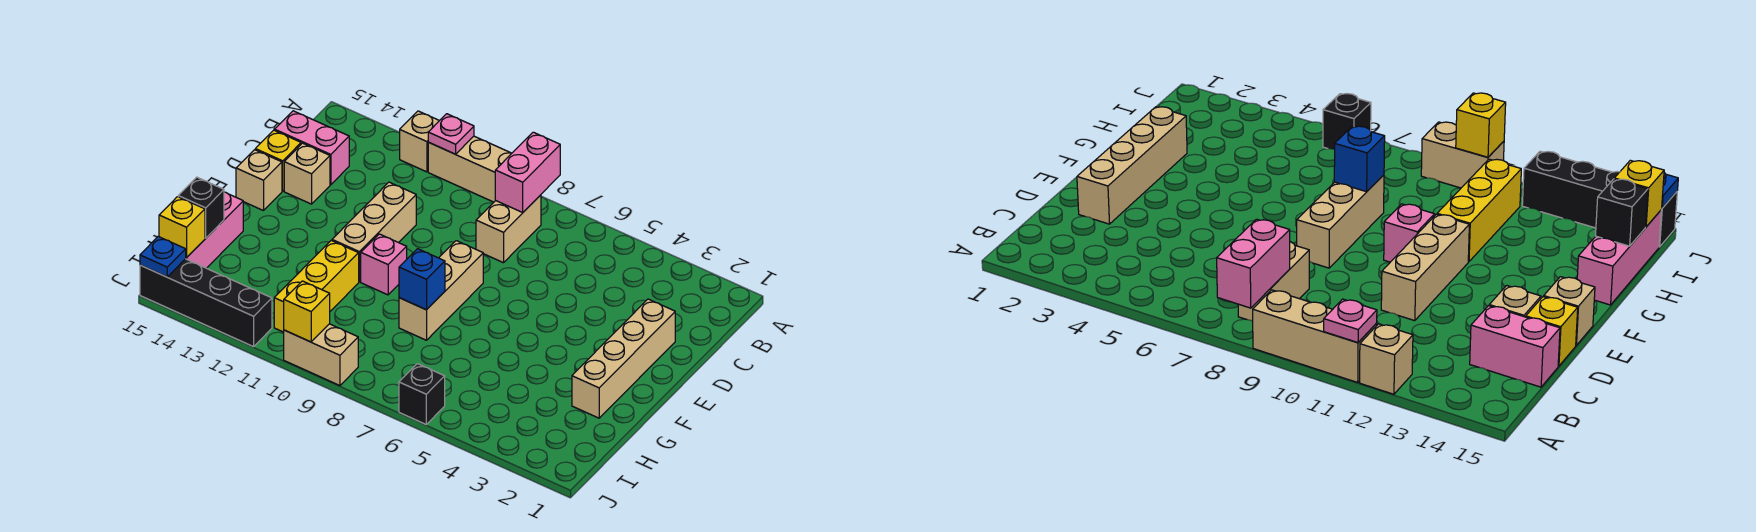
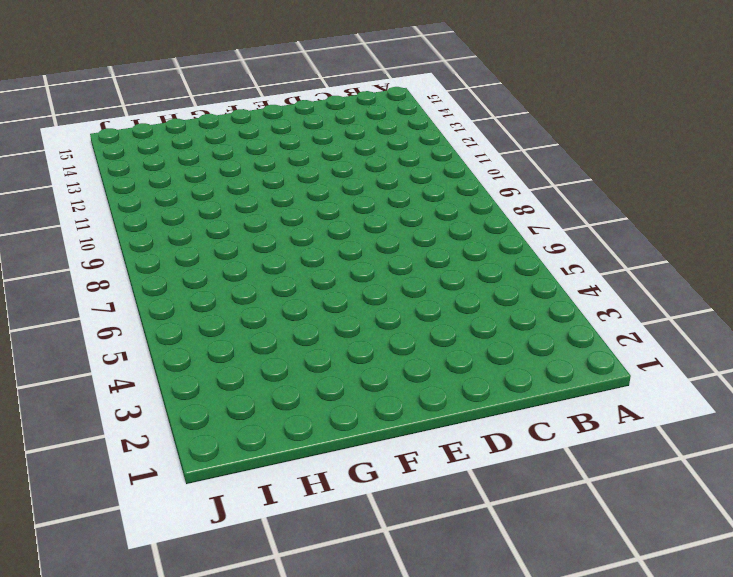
none -> tan brick A9:A11 level 1
none -> tan brick A12 level 1
none -> tan brick B8:C8 level 1

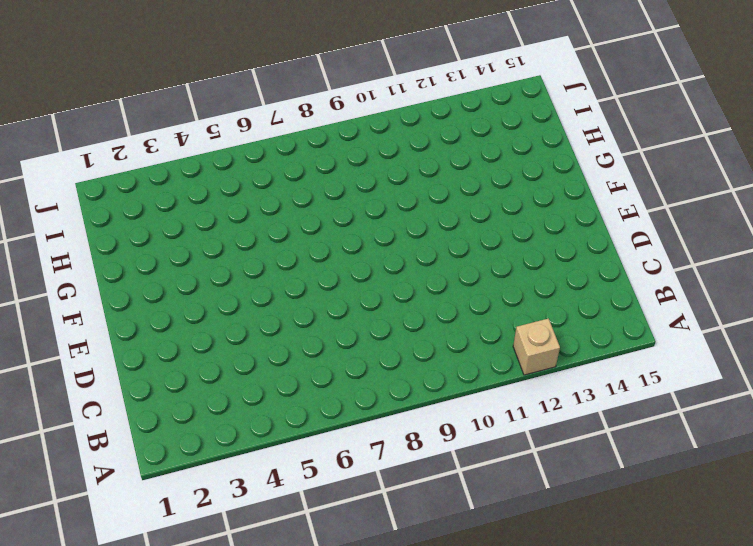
none -> tan brick A9:A11 level 1
none -> tan brick B8:C8 level 1
none -> pink brick C14:C15 level 1

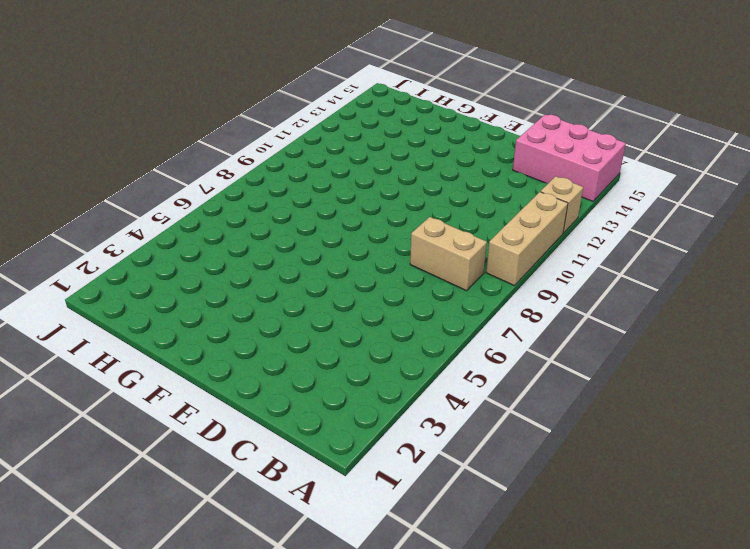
pink brick A14:C15 level 1 -> pink brick C14:C15 level 1
none -> tan brick D2:G2 level 1
none -> tan brick D11:F11 level 1
none -> tan brick D14 level 1

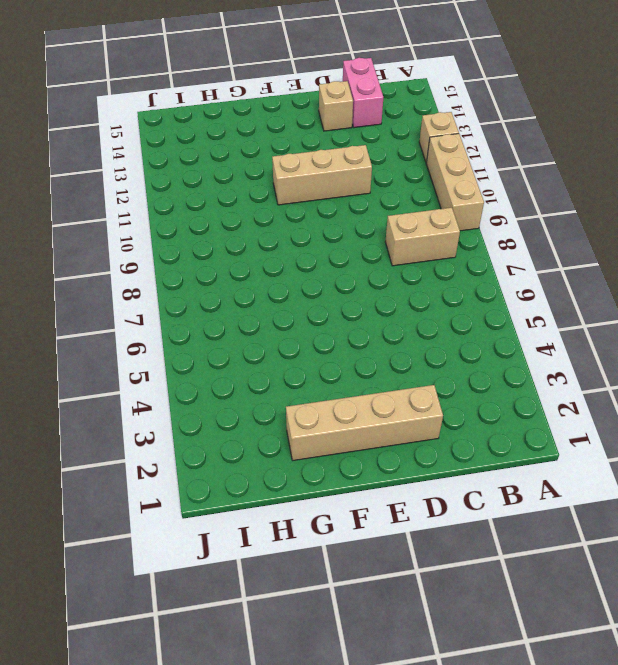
none -> yellow brick D15 level 1
none -> tan brick E8:G8 level 1
none -> tan brick E15 level 1

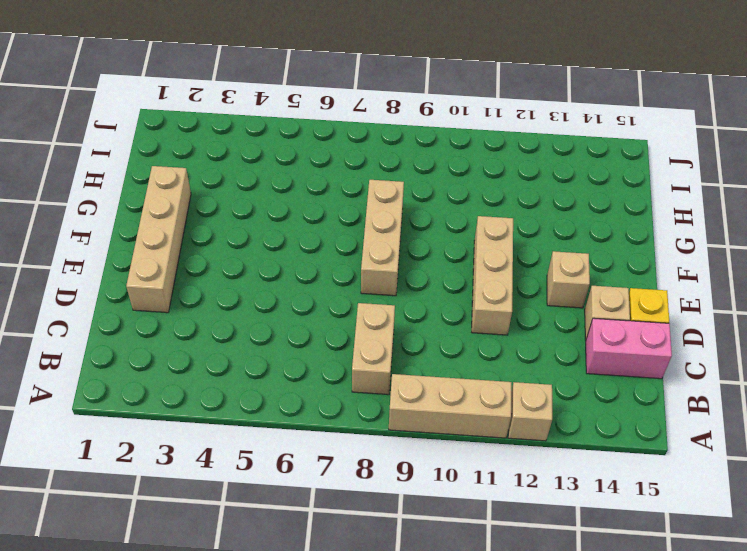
tan brick E13 level 1 -> tan brick E15 level 1
none -> pink brick F10 level 1
none -> yellow brick G11:I11 level 1
none -> pink brick G15:I15 level 1

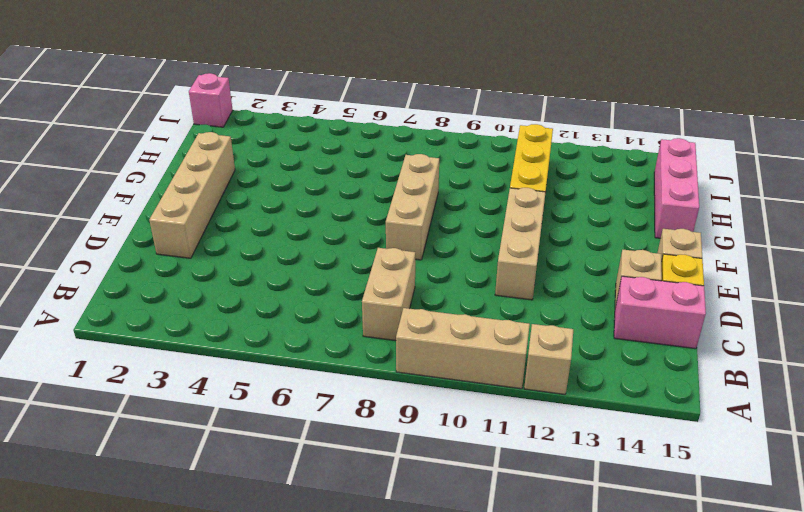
pink brick J1 level 1 -> pink brick F10 level 1
none -> black brick J6 level 1
none -> tan brick J9:J10 level 1
none -> black brick J12:J15 level 1

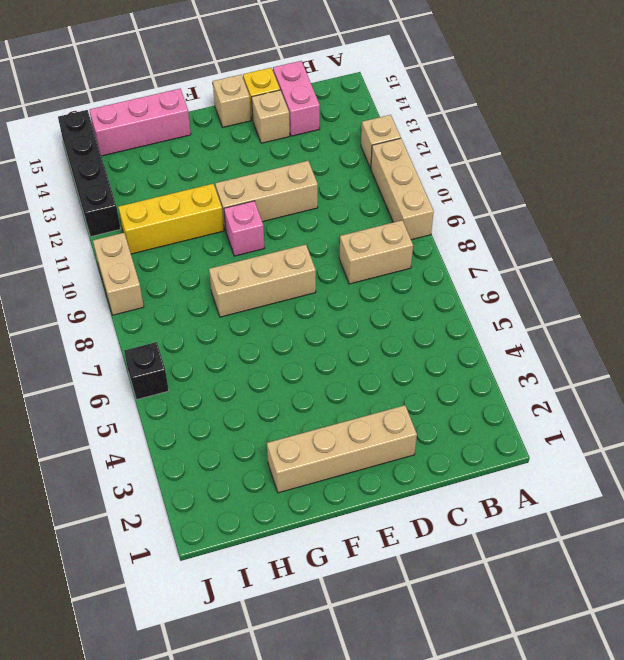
none -> pink brick A8:B8 level 2
none -> pink plate A11 level 2
none -> blue brick G8 level 2

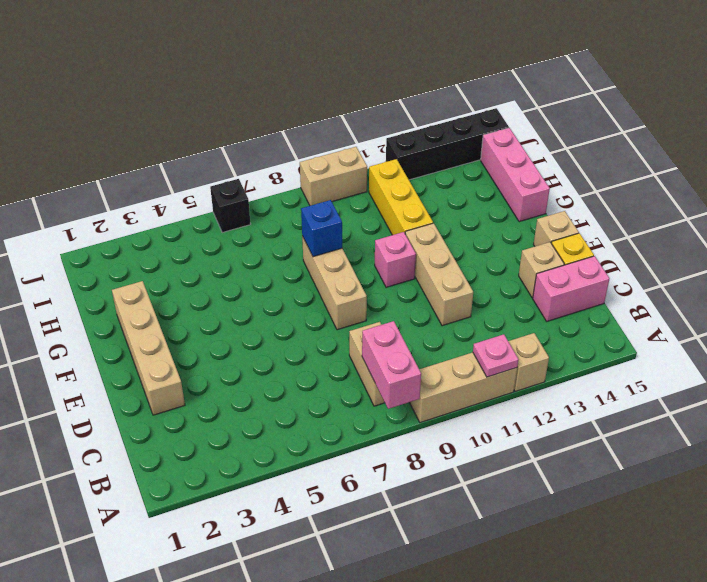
none -> black brick H15 level 2
none -> yellow brick I15 level 2
none -> yellow brick J10 level 2

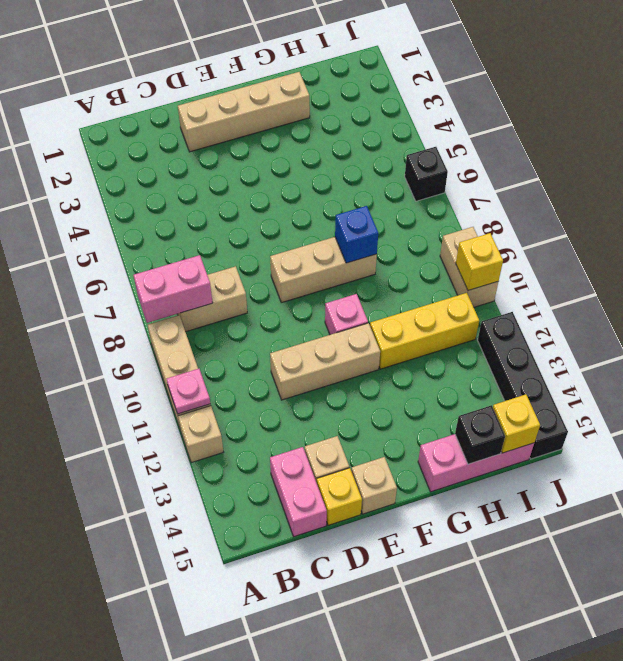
none -> blue plate J15 level 2

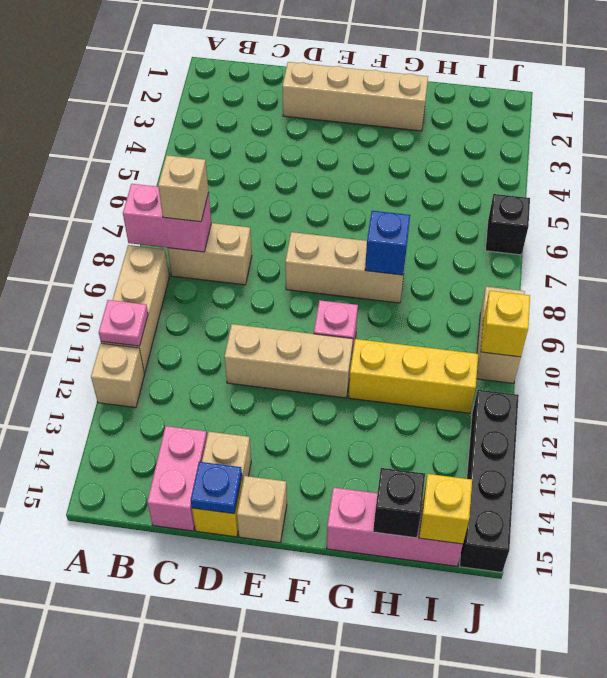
tan brick B8 level 3 -> none
blue plate D15 level 2 -> blue plate J15 level 2

